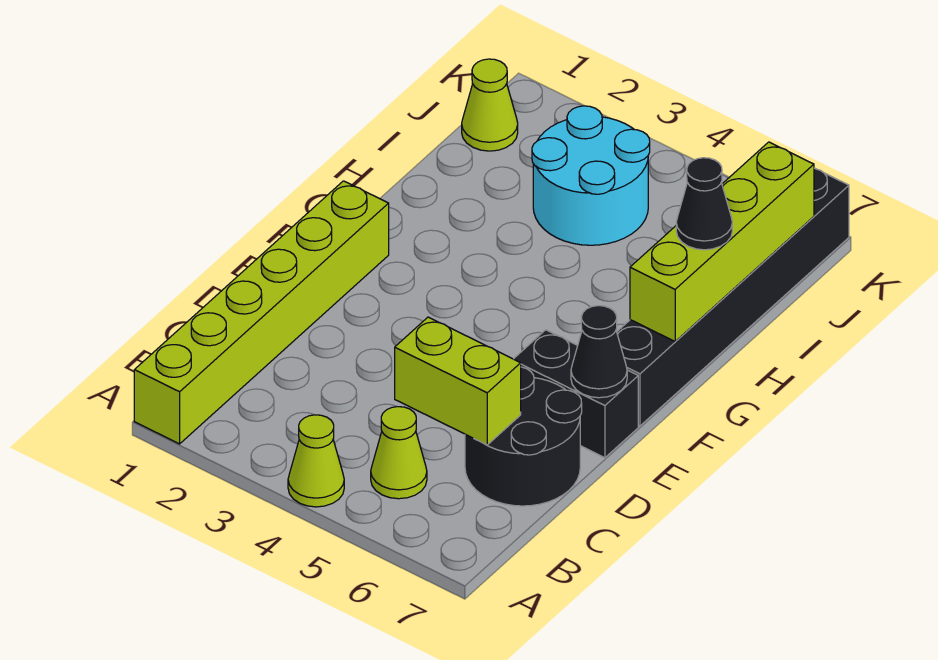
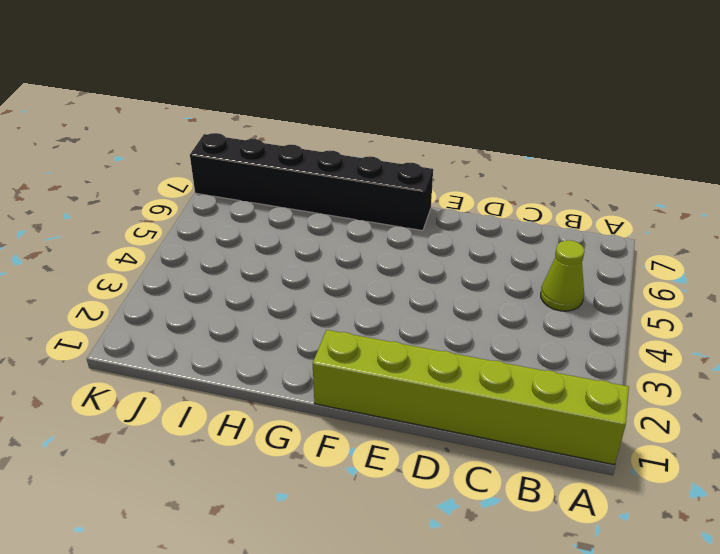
none -> lime cone A4 level 1
none -> black round brick C6:D7 level 1
none -> black brick E6:E7 level 1

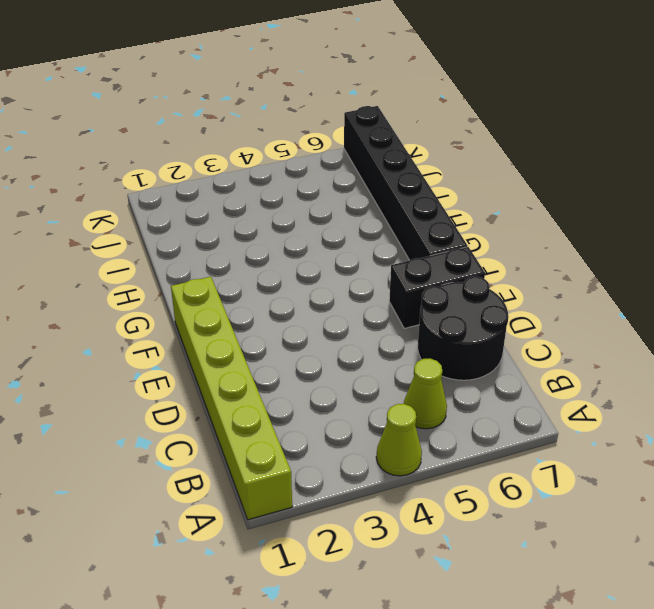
none -> cyan round brick I3:J4 level 1
none -> lime cone J1 level 1
none -> lime brick C5:C6 level 2

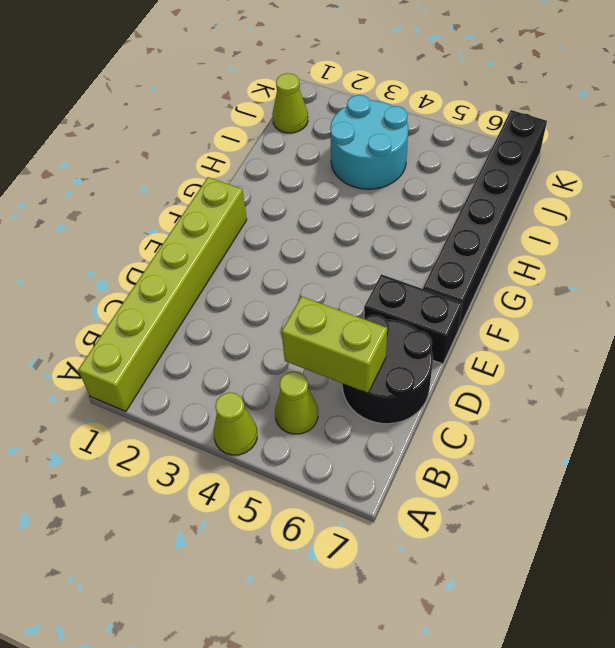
none -> black cone E7 level 2
none -> lime brick G7:J7 level 2
none -> black cone H7 level 3

